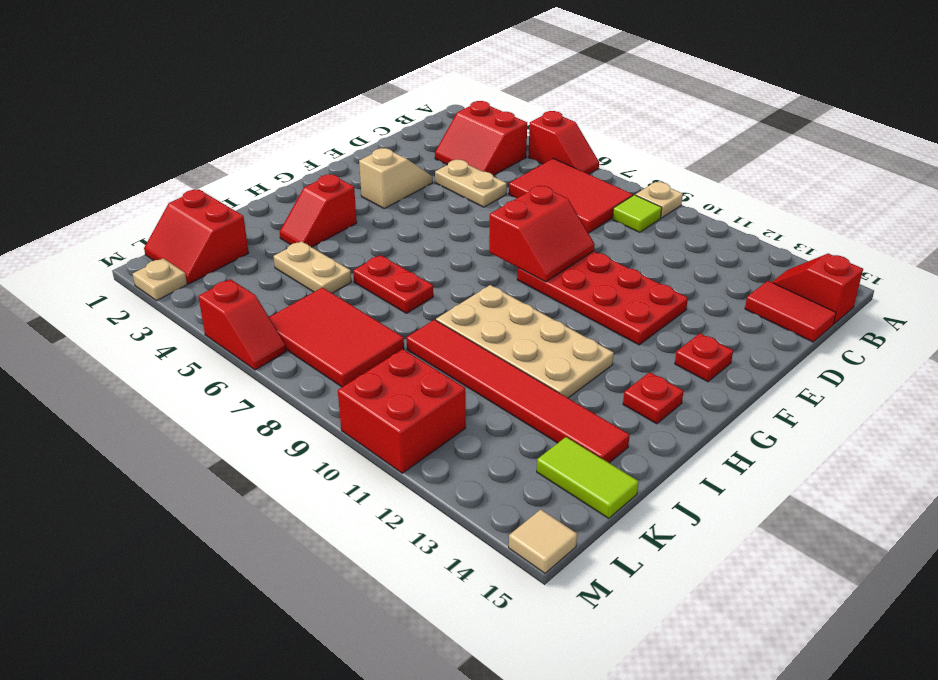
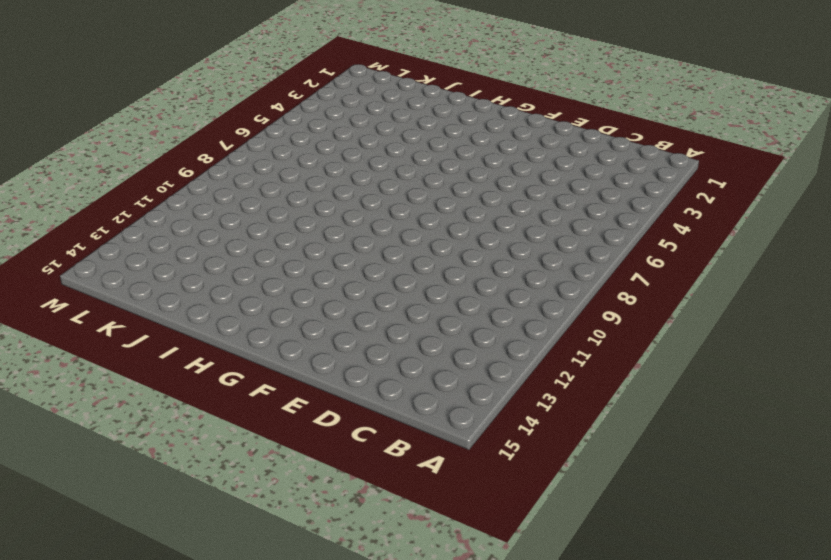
none -> red slope A5:A6 level 1 top 5
none -> tan plate A9 level 1
none -> red slope B3:C4 level 1 top B

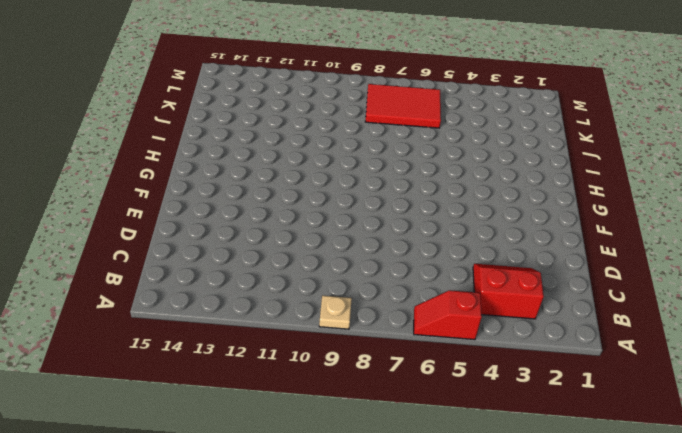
none -> red tile B6:C8 level 1
none -> lime tile B9 level 1
none -> red slope B14:B15 level 1 top 15

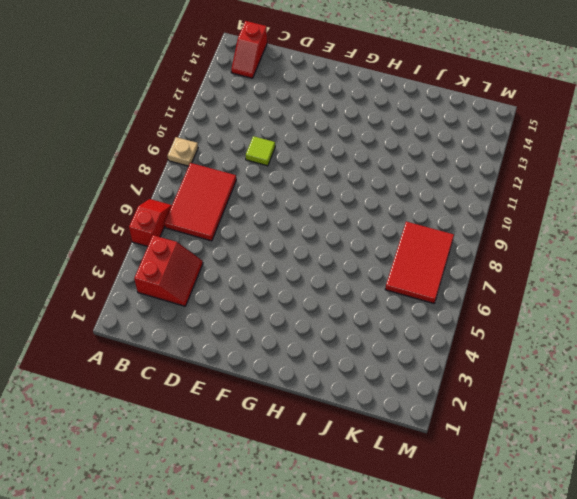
lime tile D10 level 1 -> lime tile B9 level 1
none -> red tile C14:C15 level 1
none -> tan plate D4:D5 level 1
none -> tan slope E3:F3 level 1 top F

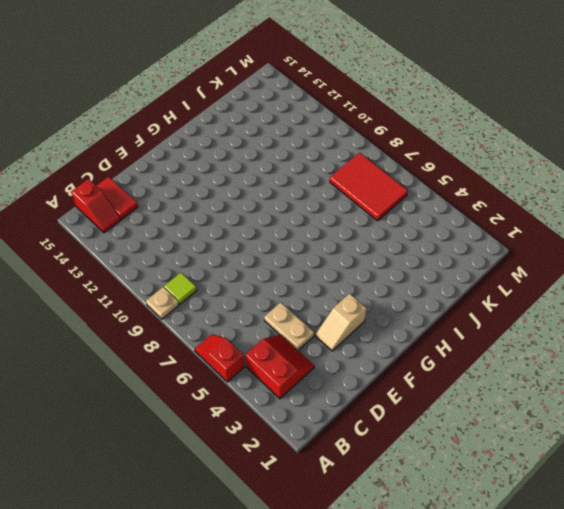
none -> red tile B6:C8 level 1
none -> red plate E9:F12 level 1
none -> red plate F14 level 1

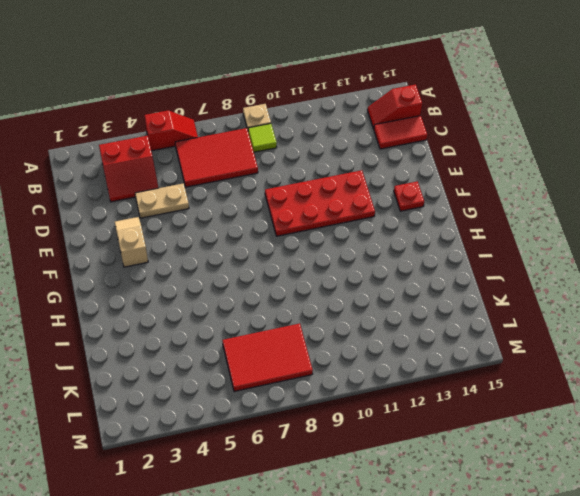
none -> red slope H3:I3 level 1 top H
none -> tan plate H9:I12 level 1
none -> red plate H14 level 1

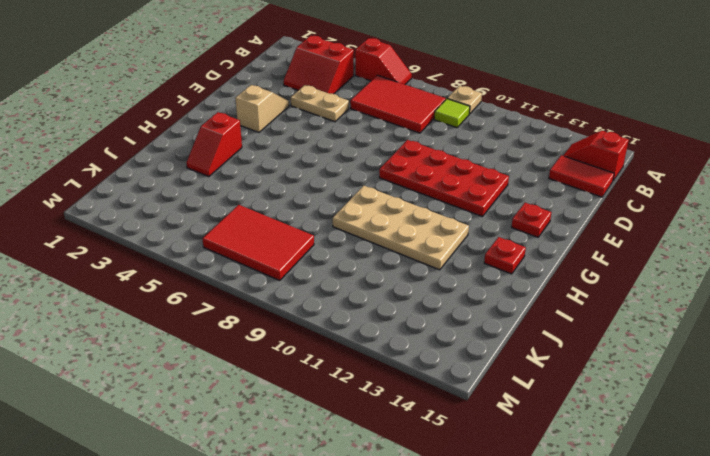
none -> red plate I6:I7 level 1
none -> tan plate J4:J5 level 1
none -> red tile J9:J14 level 1

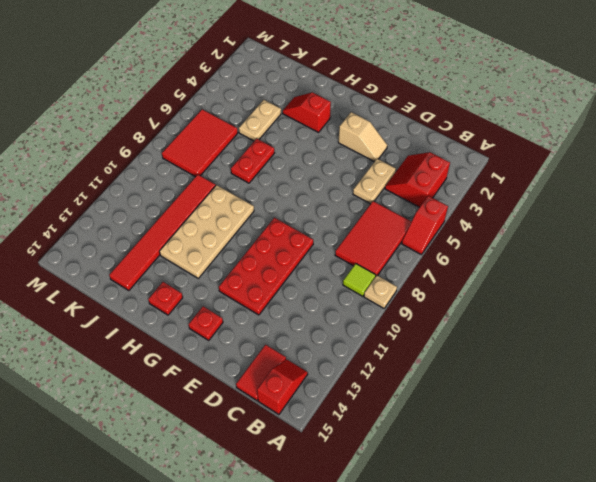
none -> red slope K1:L2 level 1 top K
none -> lime tile K14:K15 level 1
none -> red brick L10:M11 level 1

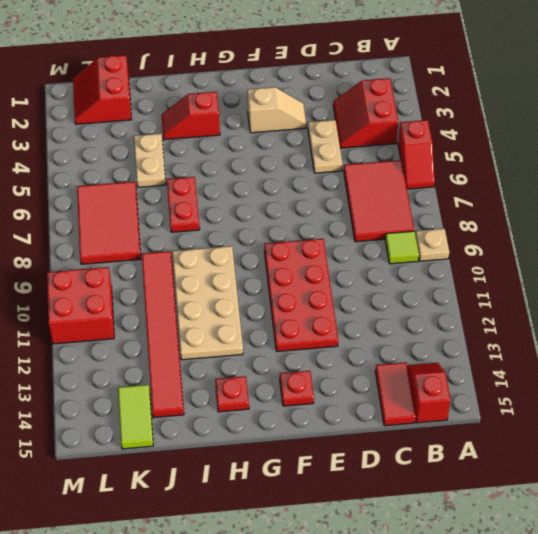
none -> tan plate M2 level 1
none -> red slope M5:M6 level 1 top 5
none -> tan tile M15 level 1

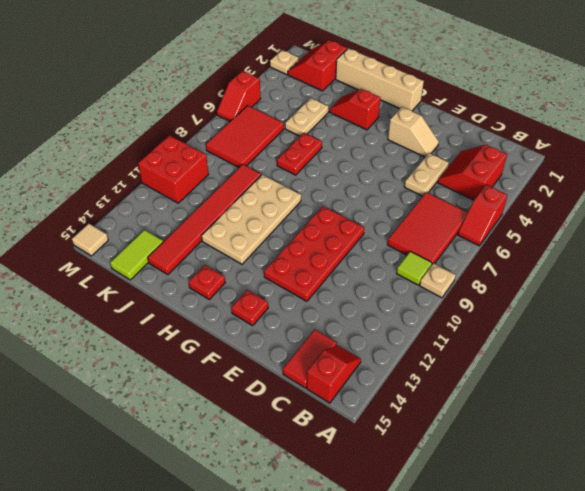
tan brick G1:J1 level 1 -> none
none -> red slope E8:F9 level 2 top 8

